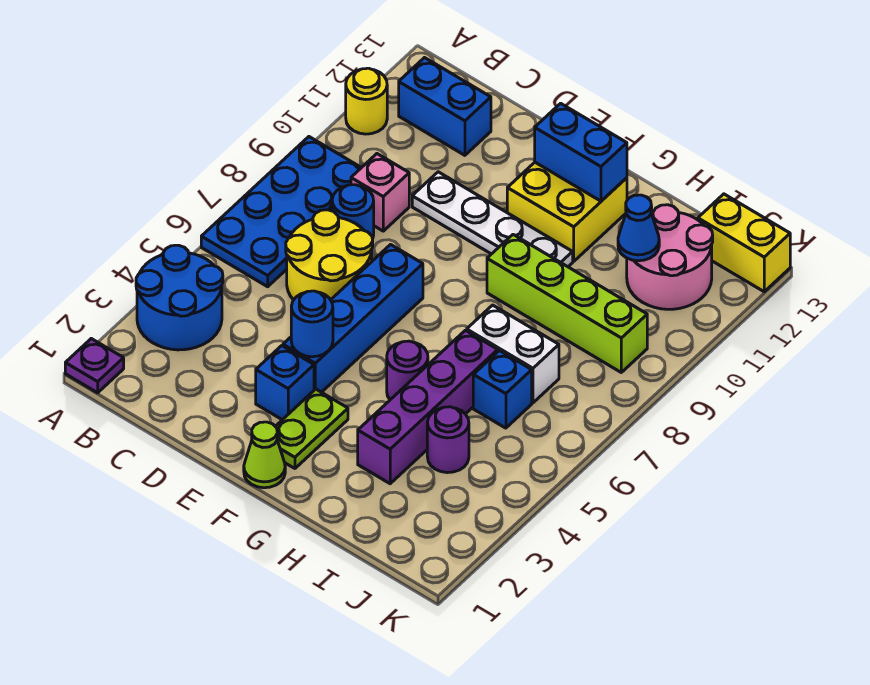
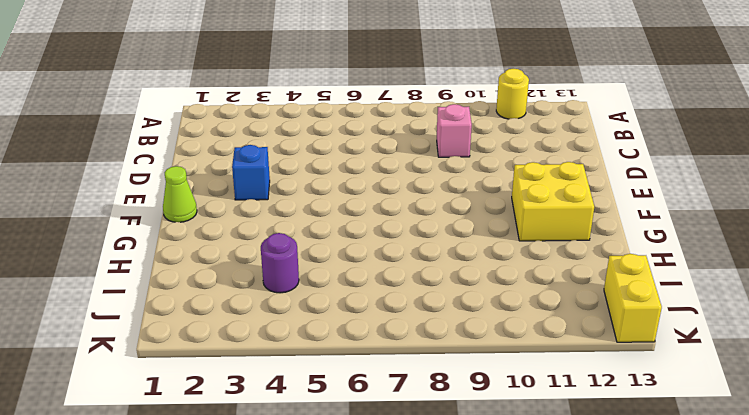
none -> purple plate A1 level 1
none -> blue round brick A3:B4 level 1
none -> blue plate A6:B9 level 1

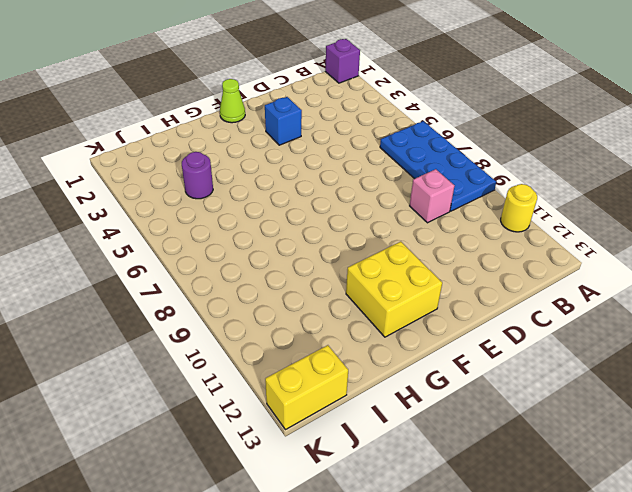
purple brick A1 level 1 -> purple plate A1 level 1
none -> blue round brick A3:B4 level 1
none -> blue brick B12:C12 level 1
none -> yellow round brick C6:D7 level 1

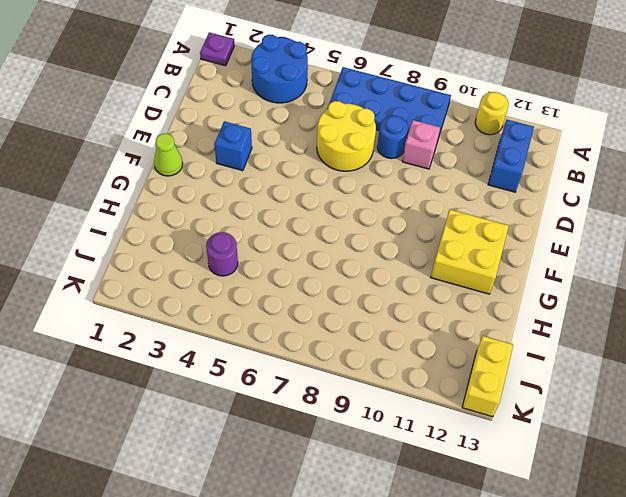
none -> white plate D10:G10 level 1
none -> blue brick E4:E7 level 1
none -> lime plate F2:F3 level 1

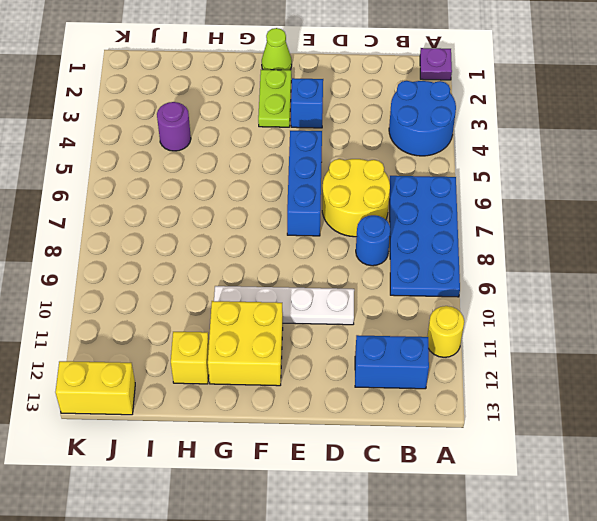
blue brick E5:E7 level 1 -> blue brick E4:E7 level 1
yellow brick H12 level 1 -> none
none -> pink brick C9 level 1
none -> purple round brick G5 level 1
none -> lime brick G9:J9 level 1

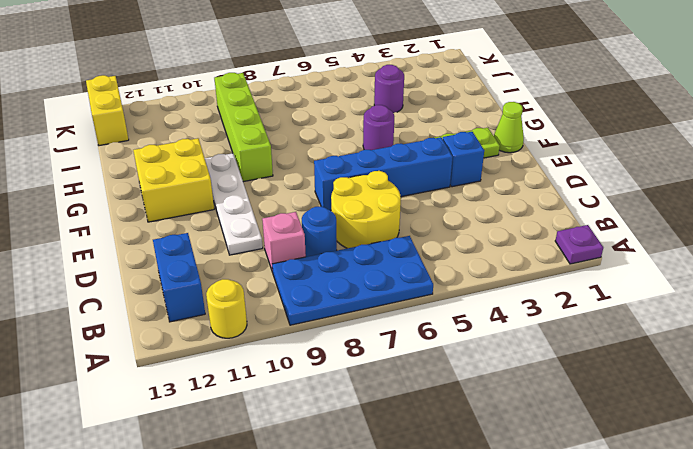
none -> blue round brick A3:B4 level 1
none -> purple brick H3:H6 level 1
none -> white brick H7:I7 level 1

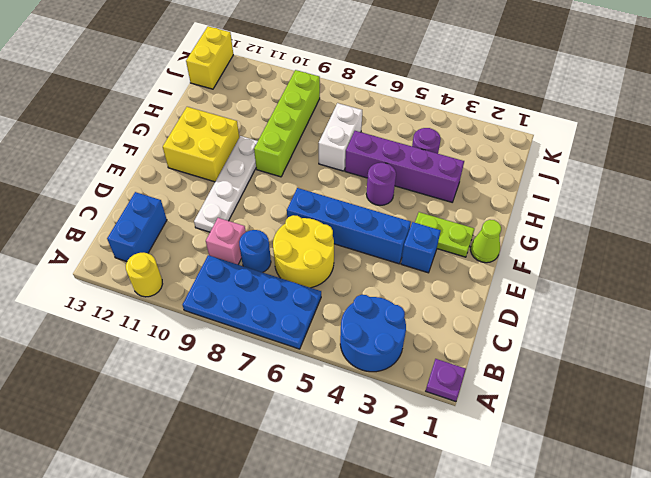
none -> blue brick I6 level 1
none -> pink round brick I11:J12 level 1
none -> blue round brick E4 level 2

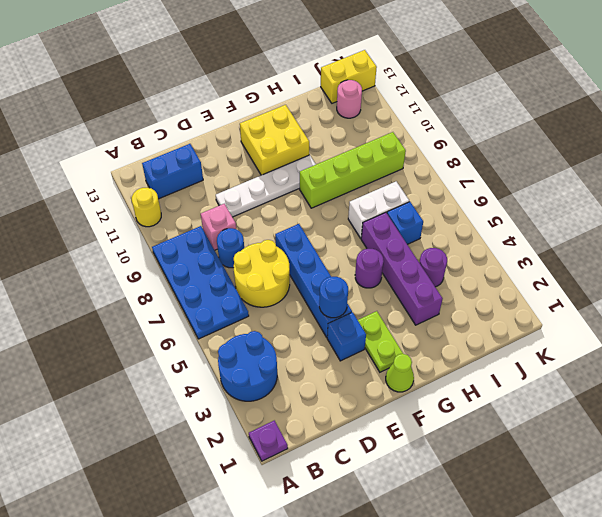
pink round brick J12 level 1 -> pink round brick I11:J12 level 1
none -> blue brick F12:G12 level 2
none -> blue cone I11 level 2

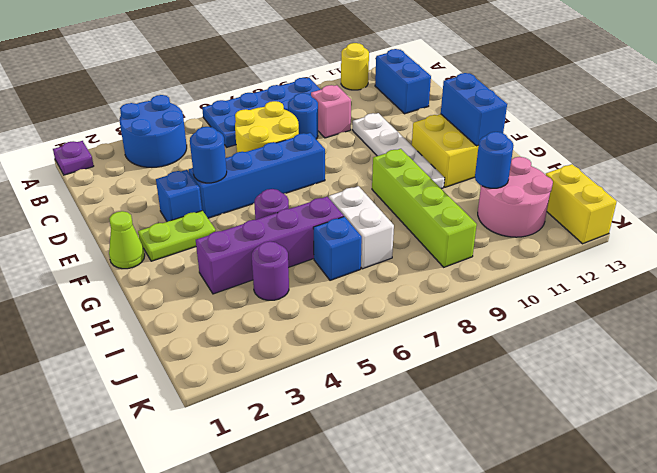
blue round brick I11 level 2 -> blue cone I11 level 2

